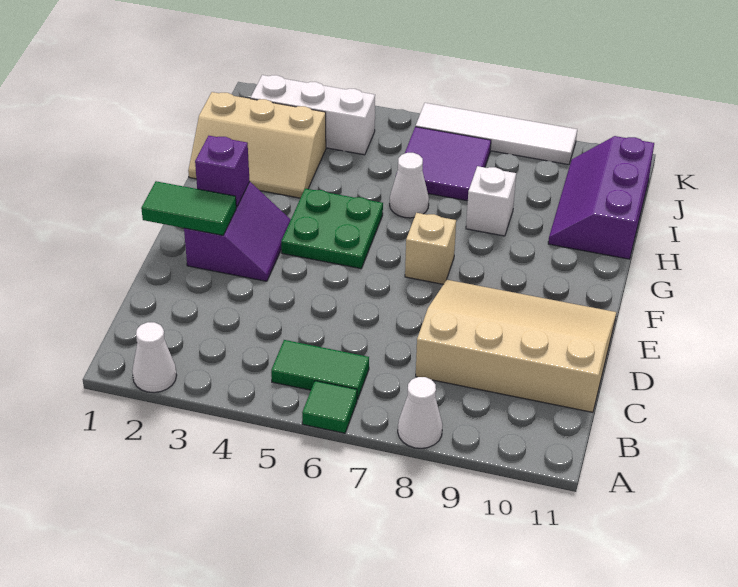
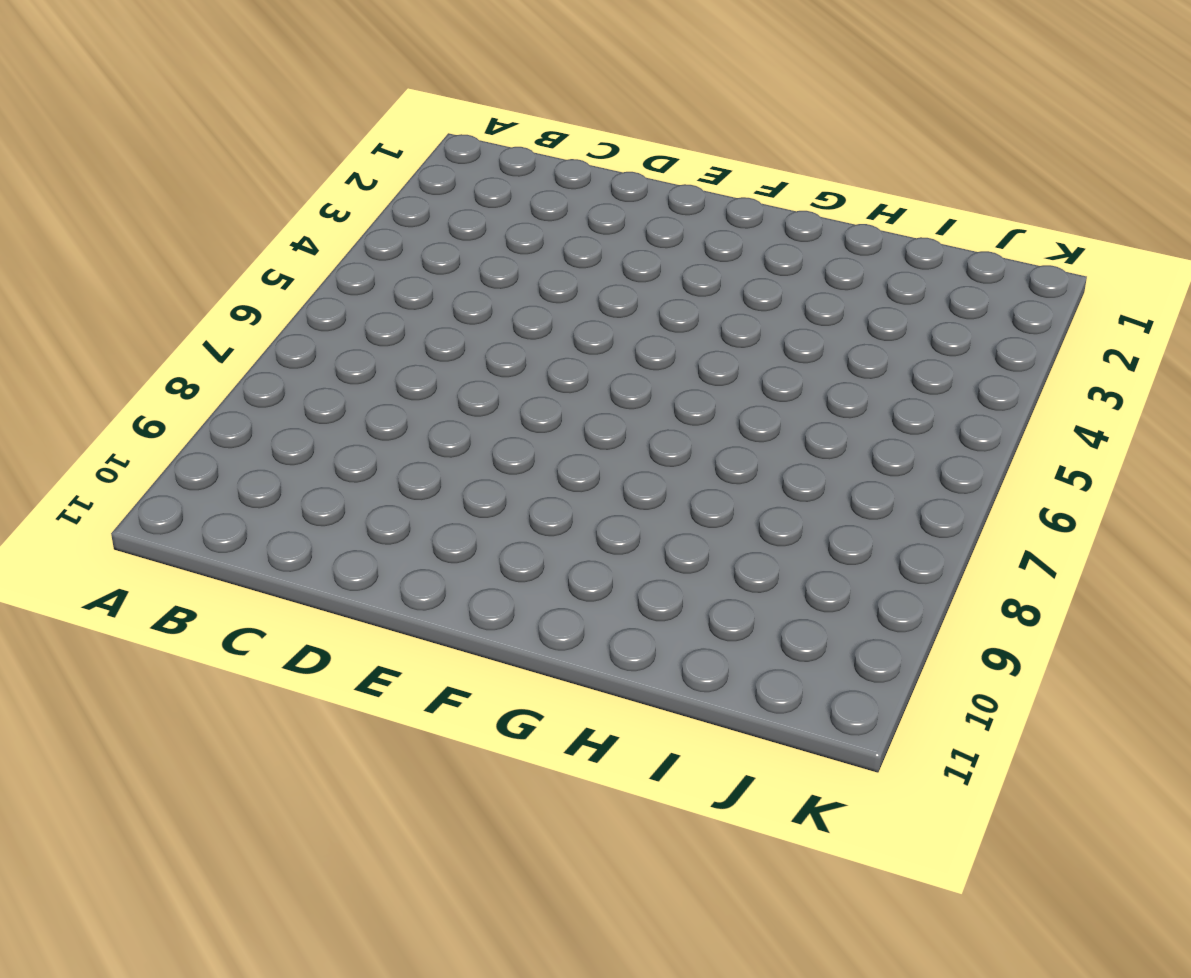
none -> white cone A2 level 1
none -> green tile A6 level 1
none -> white cone A8 level 1

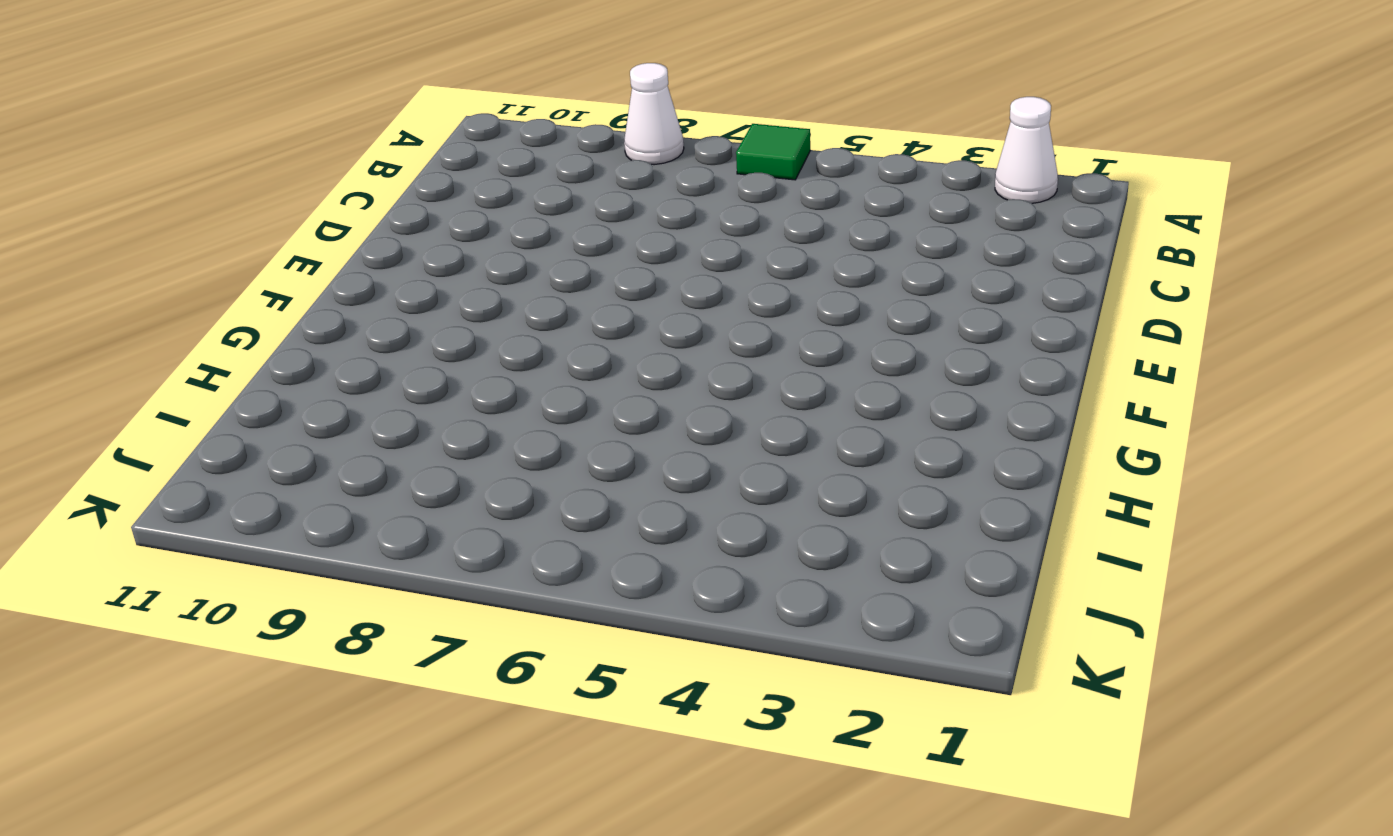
none -> green tile B5:B6 level 1
none -> tan slope C8:E11 level 1 top C
none -> purple slope E2:F3 level 1 top 2

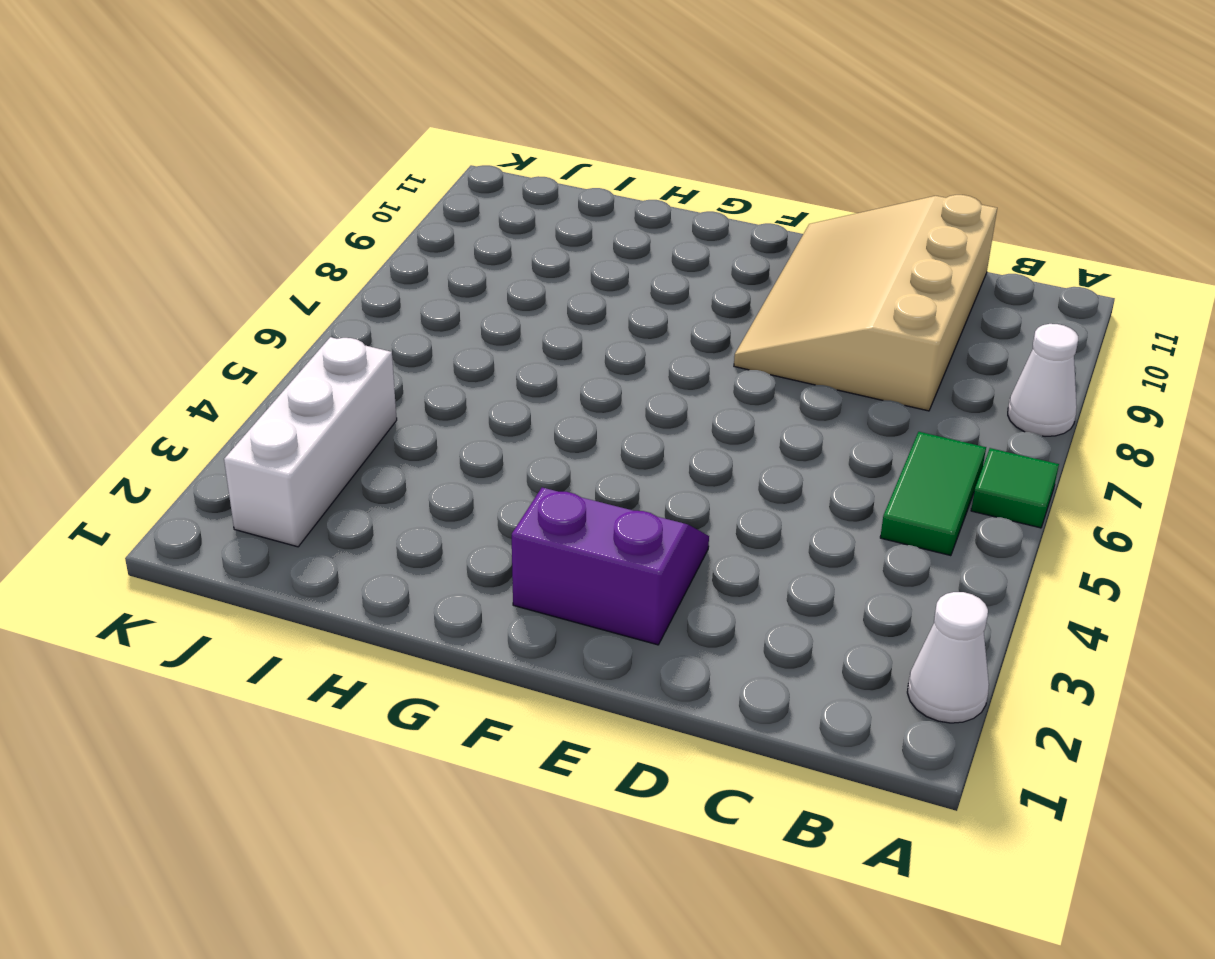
none -> green plate F4:G5 level 1
none -> tan brick F7 level 1
none -> tan slope H1:I3 level 1 top I

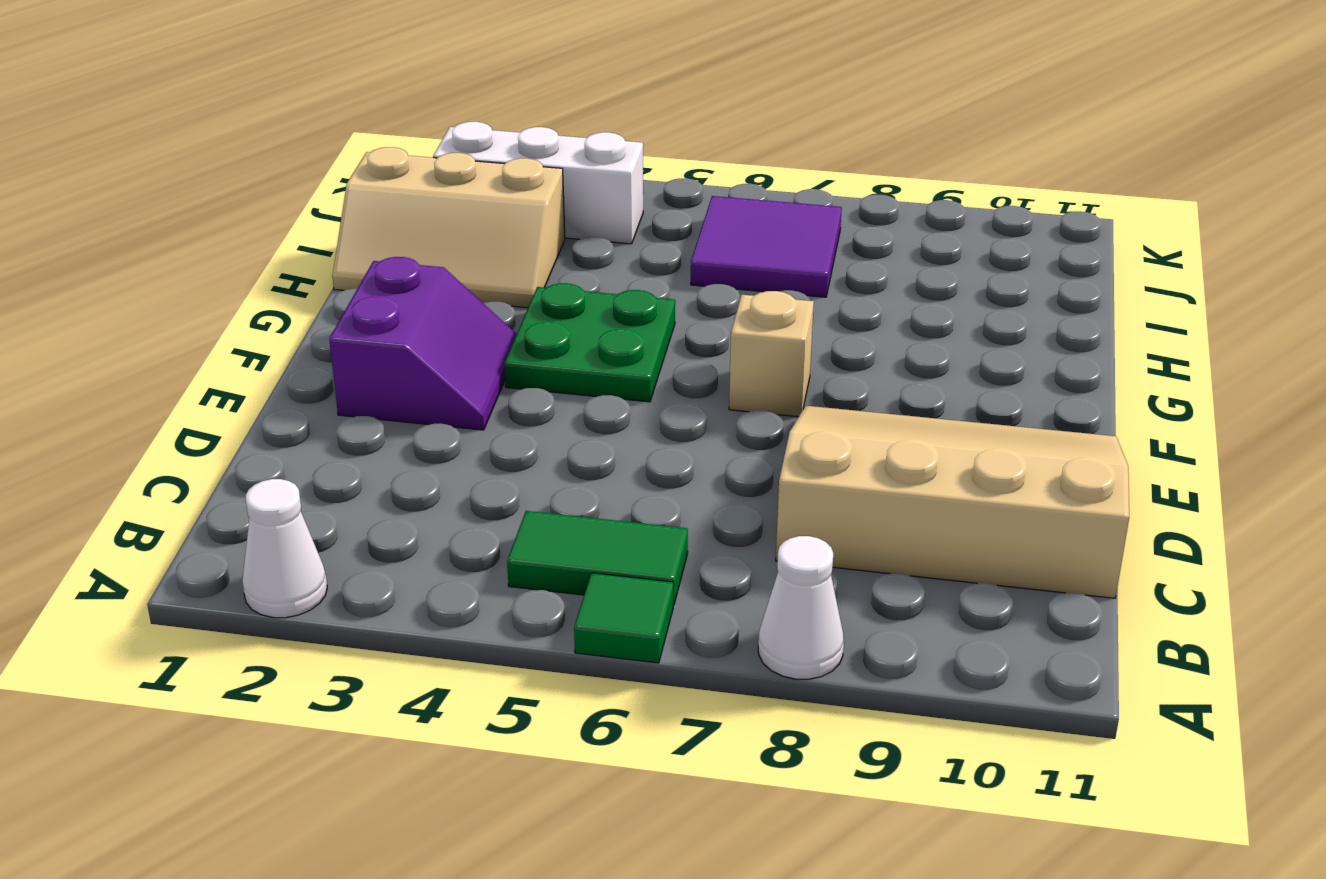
none -> white cone H6 level 1
none -> white brick H8 level 1
none -> purple slope H10:J11 level 1 top 11

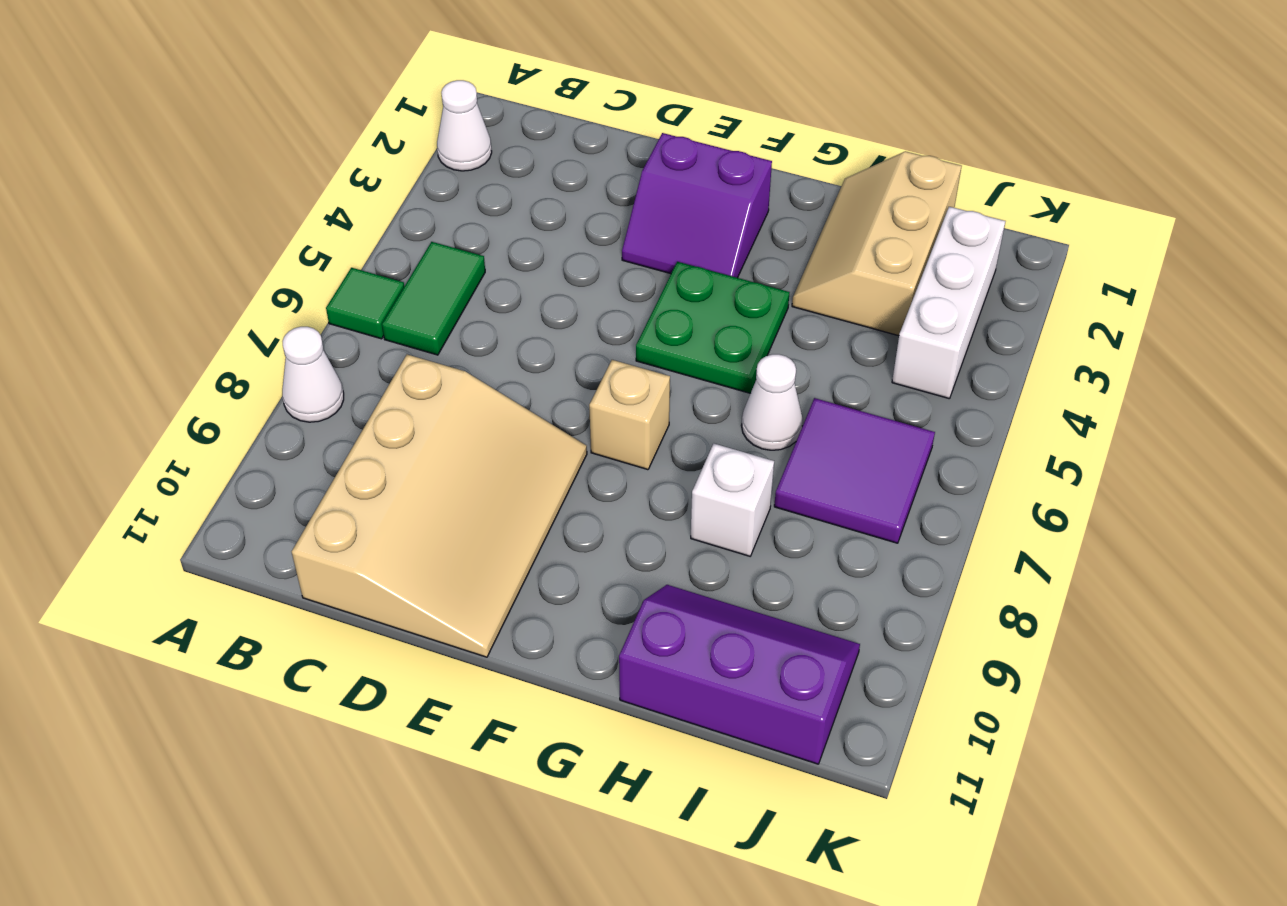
none -> white tile K6:K9 level 1
none -> green tile E1:E2 level 2
none -> purple brick F2 level 2

